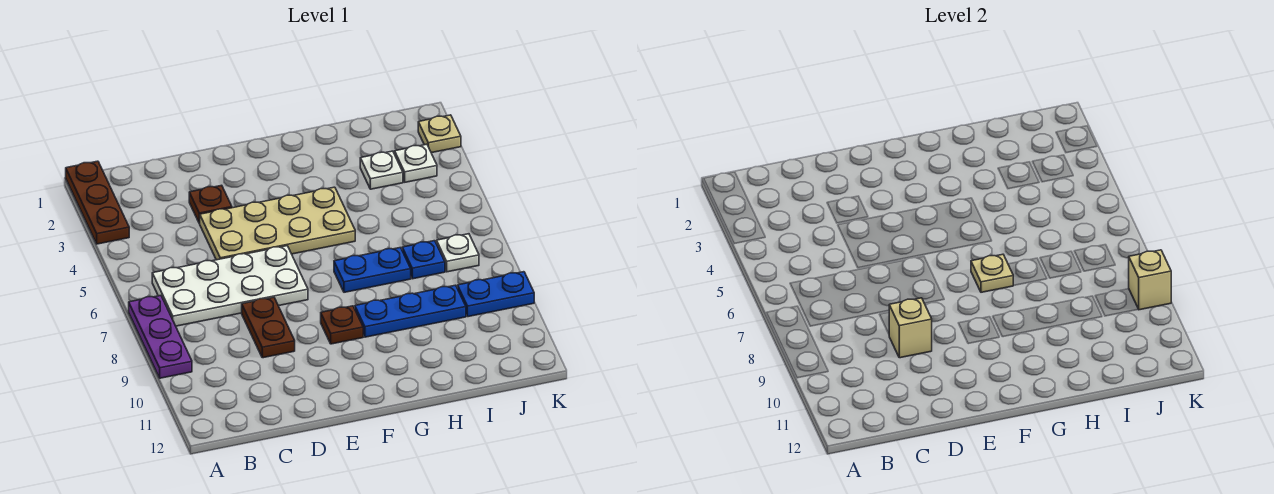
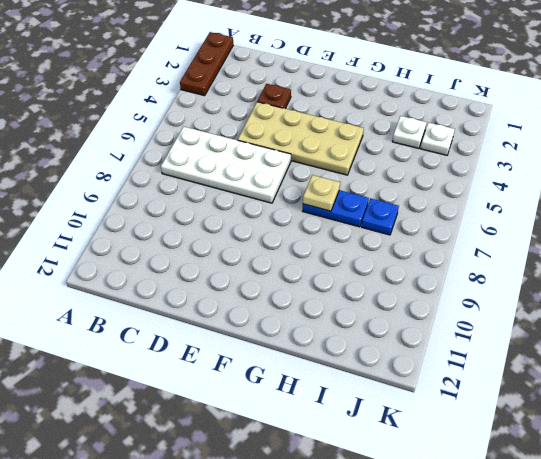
none -> purple plate A7:A9 level 1
none -> brown plate D8:D9 level 1
none -> brown plate F9 level 1

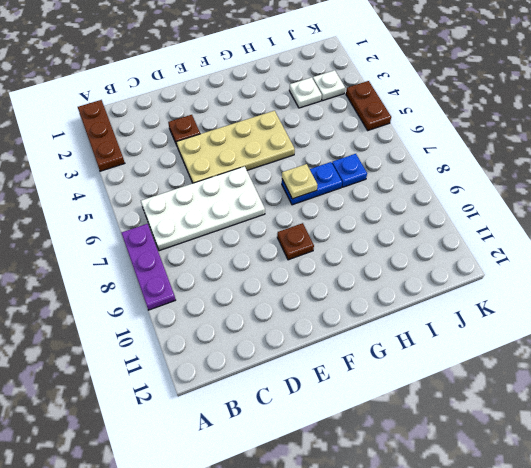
brown plate K4:K5 level 1 -> brown plate D8:D9 level 1
none -> blue plate G9:I9 level 1
none -> white plate J7 level 1
none -> blue plate J9:K9 level 1

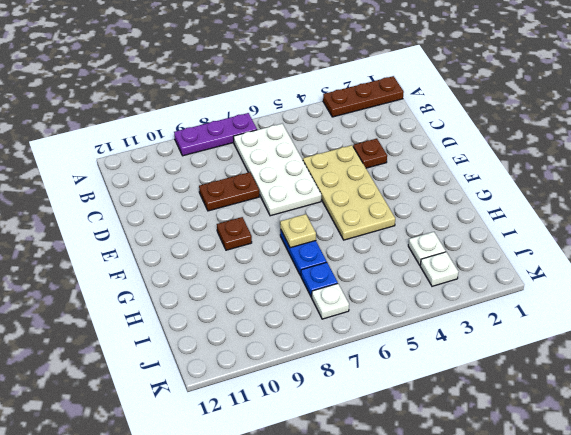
none -> blue plate G9:I9 level 1
none -> blue plate J9:K9 level 1
none -> tan plate K2 level 1

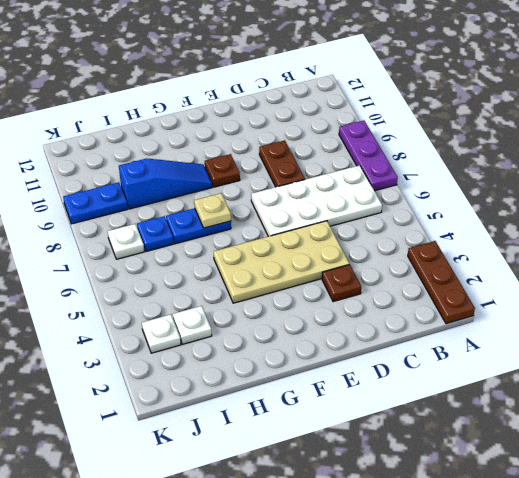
blue slope G9:I9 level 1 top I -> blue plate G9:I9 level 1
none -> tan plate K2 level 1
none -> tan brick D9 level 2
none -> tan brick K9 level 2

